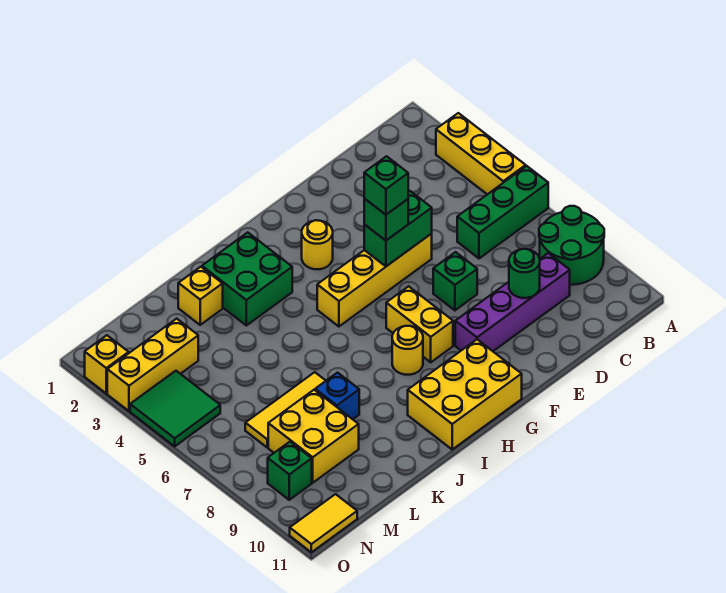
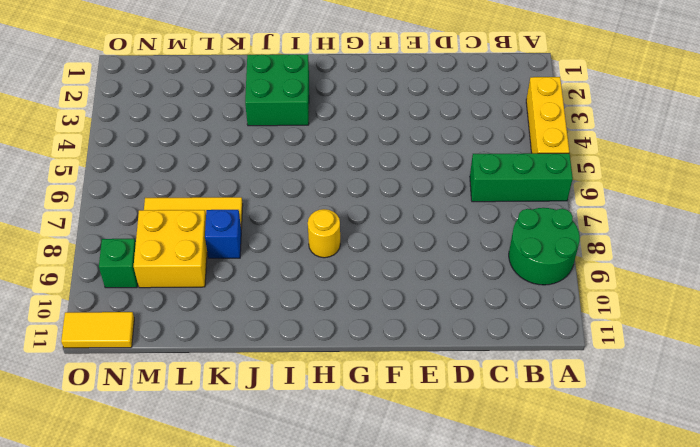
none -> purple brick C9:F9 level 1
none -> yellow brick E5:H5 level 1
none -> green brick E7 level 1

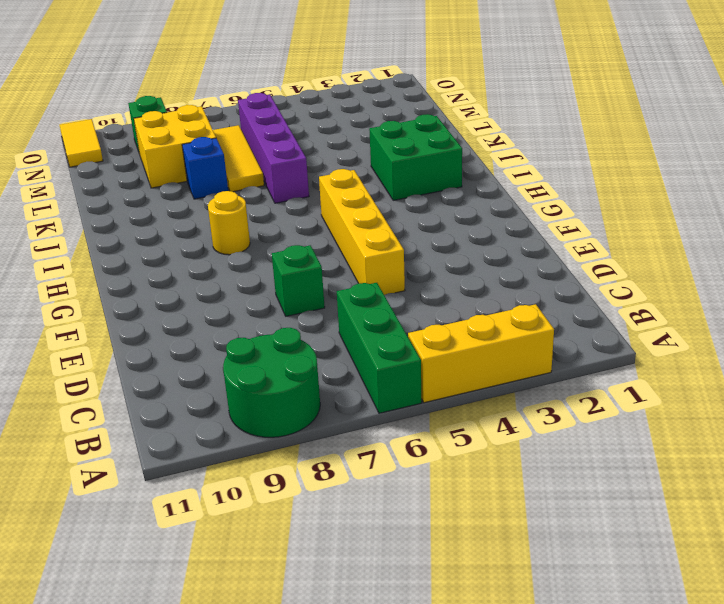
purple brick J6:M6 level 1 -> purple brick C9:F9 level 1
none -> yellow round brick G3 level 1
none -> yellow brick G7:G8 level 1
none -> yellow brick G10:I11 level 1

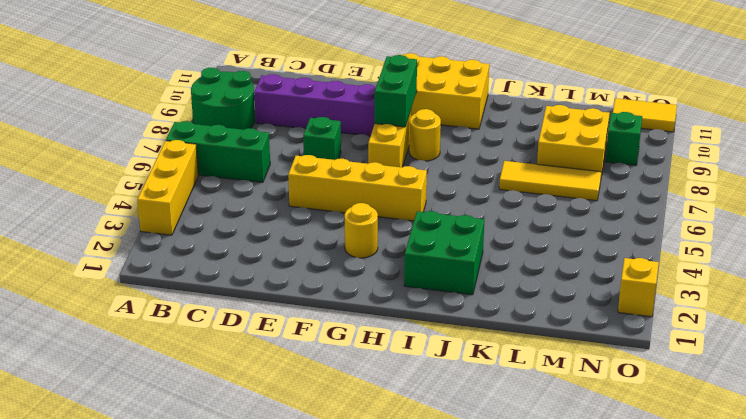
green brick G8:G9 level 2 -> green brick E5:F5 level 2
none -> yellow brick K2 level 1
none -> blue brick K8 level 1
none -> yellow brick M3:O3 level 1

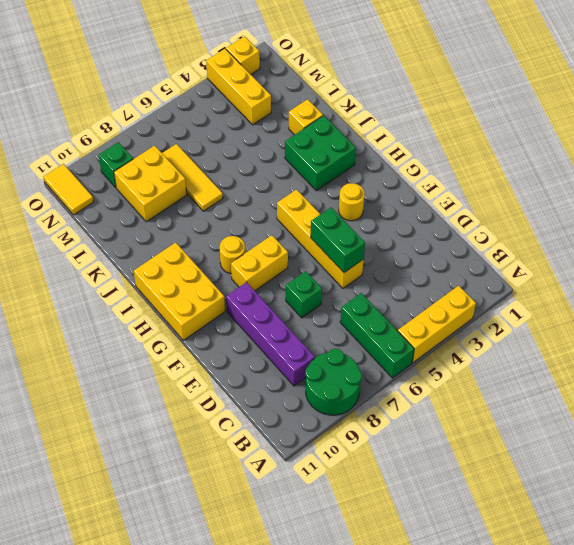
none -> blue brick K8 level 1
none -> green tile N4:O5 level 1
none -> green round brick D9 level 2

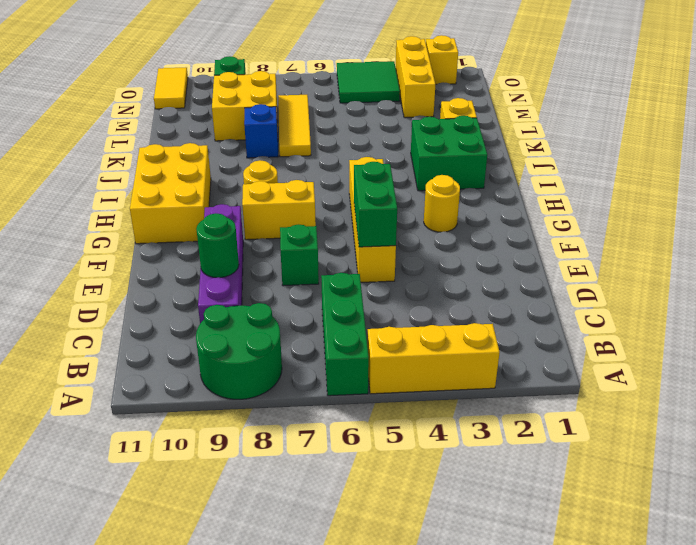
none -> green brick F5 level 3
none -> green brick F5 level 4

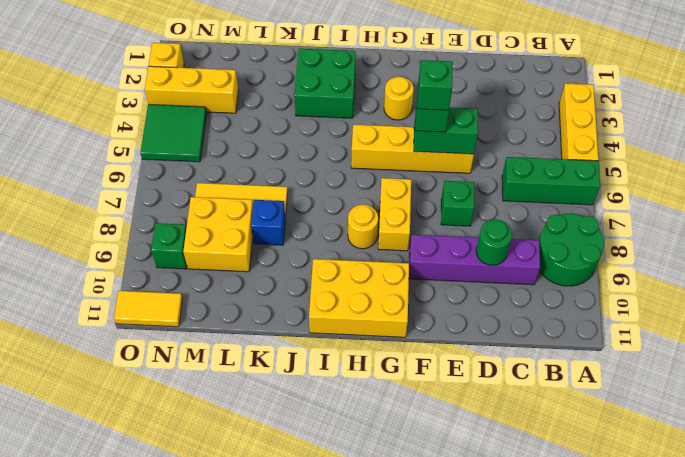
none -> yellow brick K2 level 1

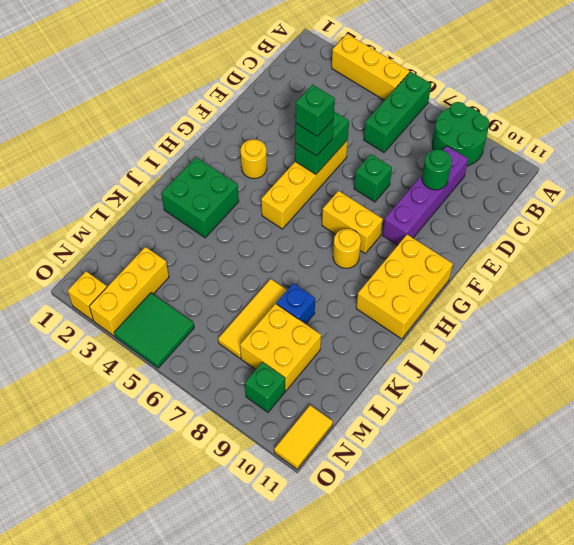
none -> yellow brick K2 level 1

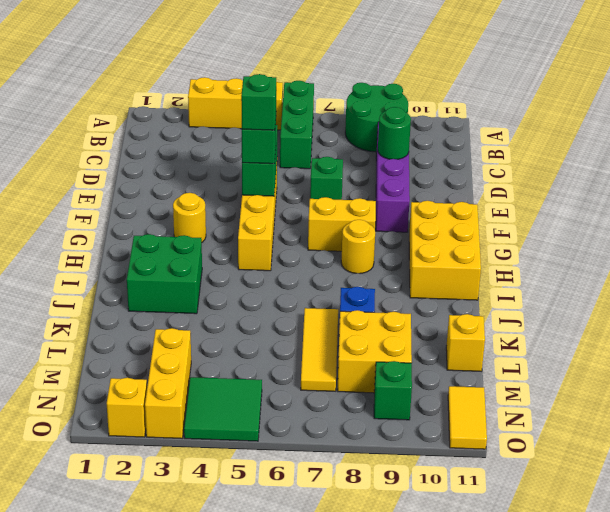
yellow brick L11 level 1 -> yellow brick K2 level 1

